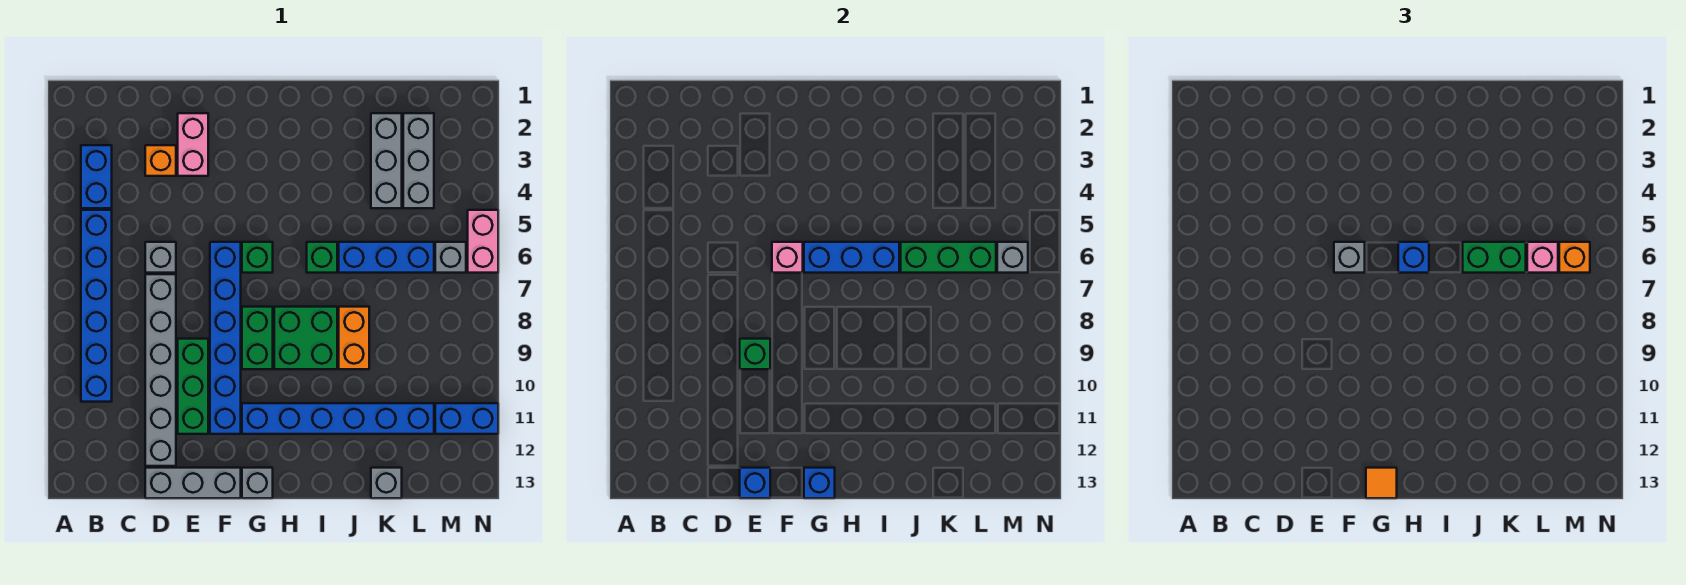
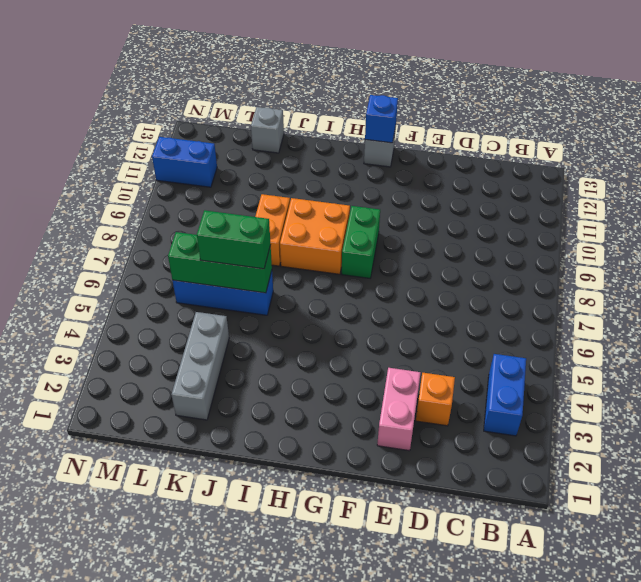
orange brick H8:I9 level 1 -> green brick H8:I9 level 1
none -> blue brick B5:B10 level 1
none -> grey brick D6 level 1
none -> grey brick D7:D12 level 1
none -> grey brick D13:F13 level 1

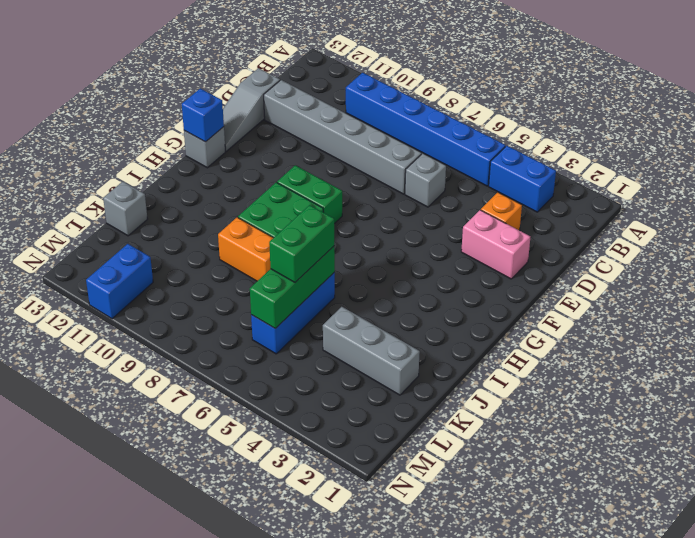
grey slope D13:F13 level 1 top D -> grey brick D13:F13 level 1
none -> green brick E9:E11 level 1
none -> blue brick F6:F11 level 1
none -> green brick G6 level 1
none -> blue brick G11:L11 level 1

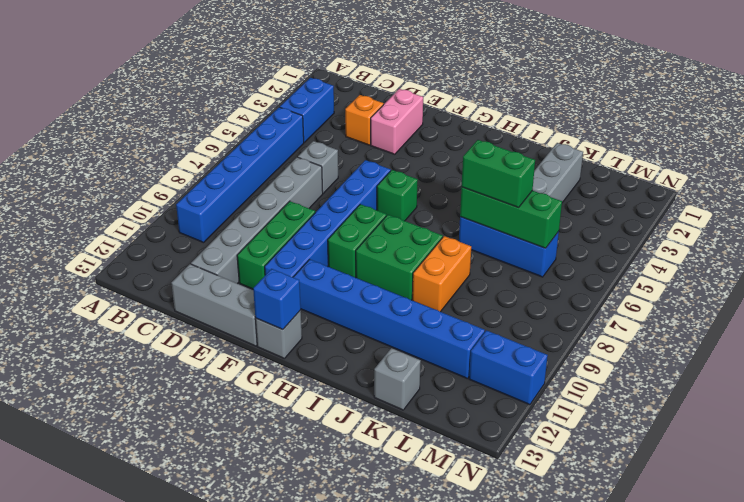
none -> green brick I6 level 1
none -> grey brick L2:L4 level 1
none -> grey brick M6 level 1
none -> pink brick N5:N6 level 1

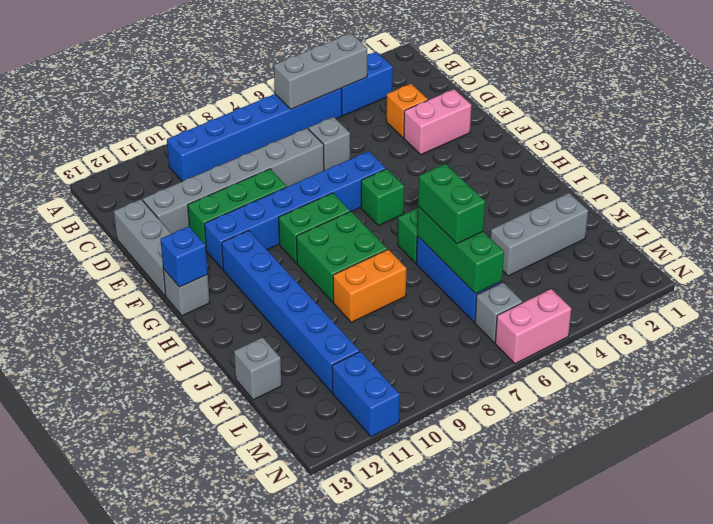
grey brick B4:B6 level 2 -> grey brick L2:L4 level 1
none -> green brick E9 level 2
none -> blue brick E13 level 2
none -> pink brick F6 level 2
none -> blue brick G6:I6 level 2

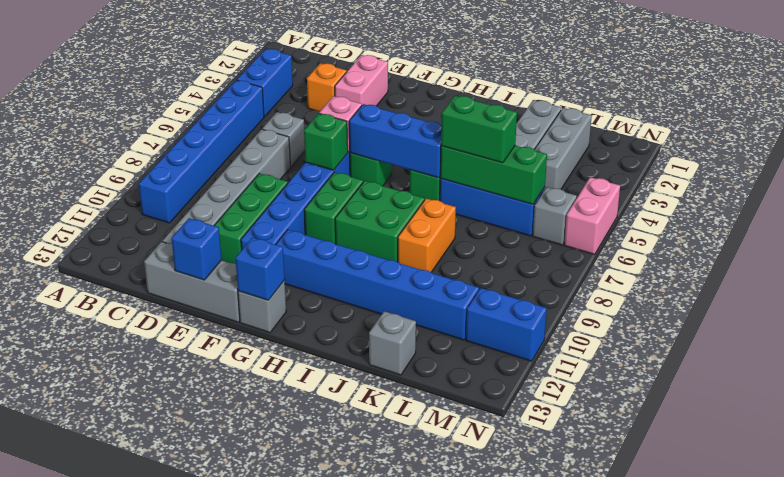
green brick F7 level 2 -> green brick E9 level 2
none -> grey brick M6 level 2
none -> grey brick F6 level 3
none -> orange tile G13 level 3
none -> blue brick H6 level 3

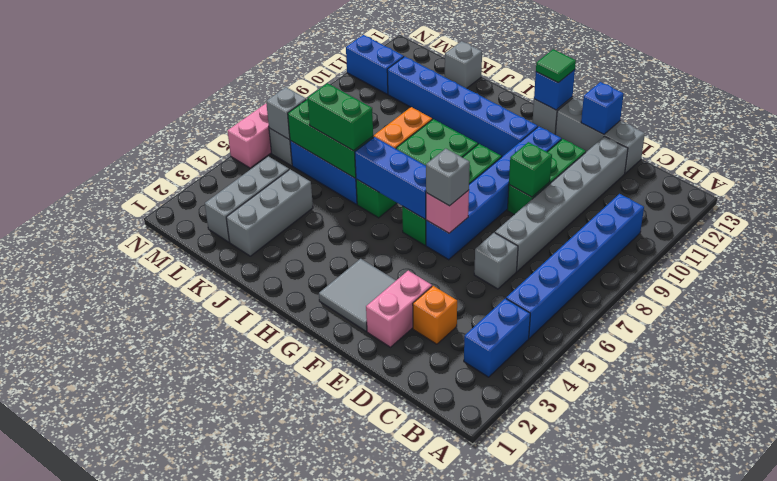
grey tile F2:G3 level 1 -> none
green tile G13 level 3 -> orange tile G13 level 3
none -> blue brick H6 level 3
none -> pink brick L6 level 3
none -> orange brick M6 level 3

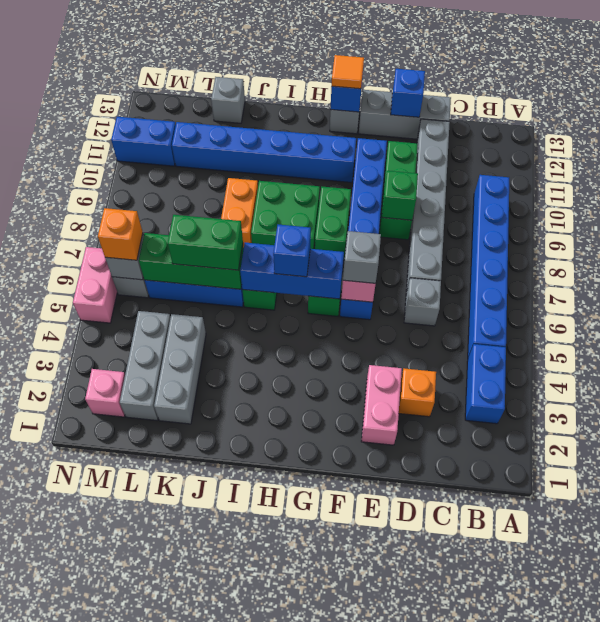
pink brick M2 level 1 -> pink brick L6 level 3

